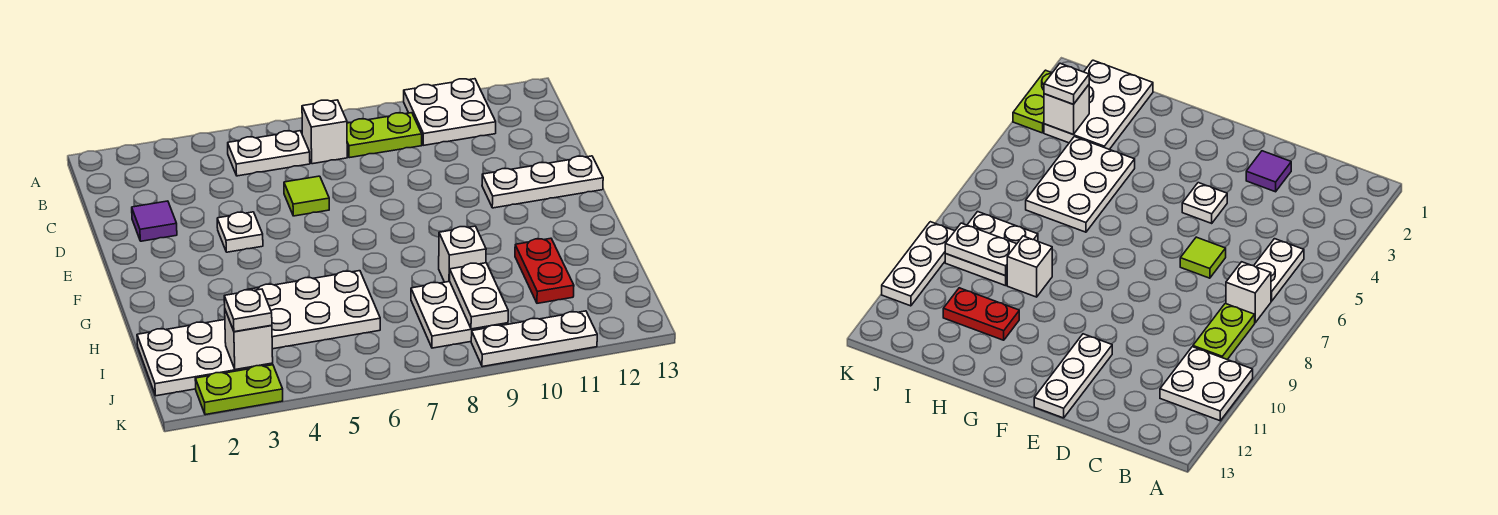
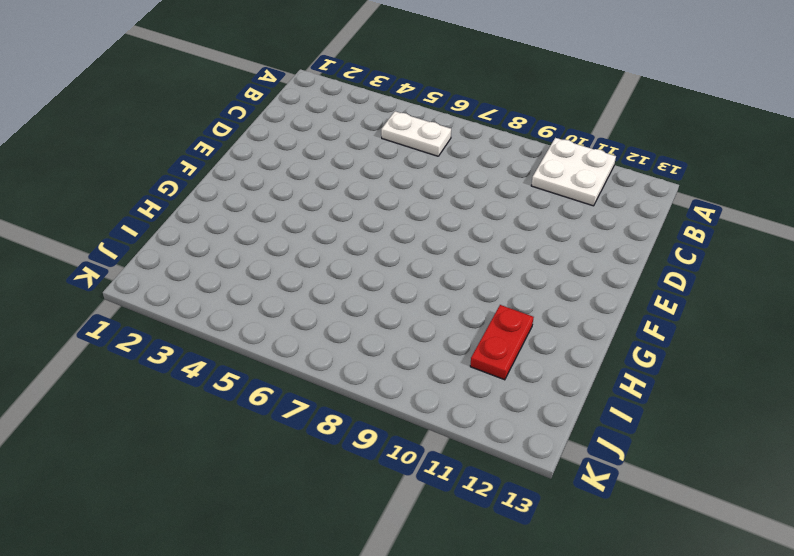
none -> white brick B7 level 1
none -> lime plate B8:B9 level 1
none -> purple tile D2 level 1

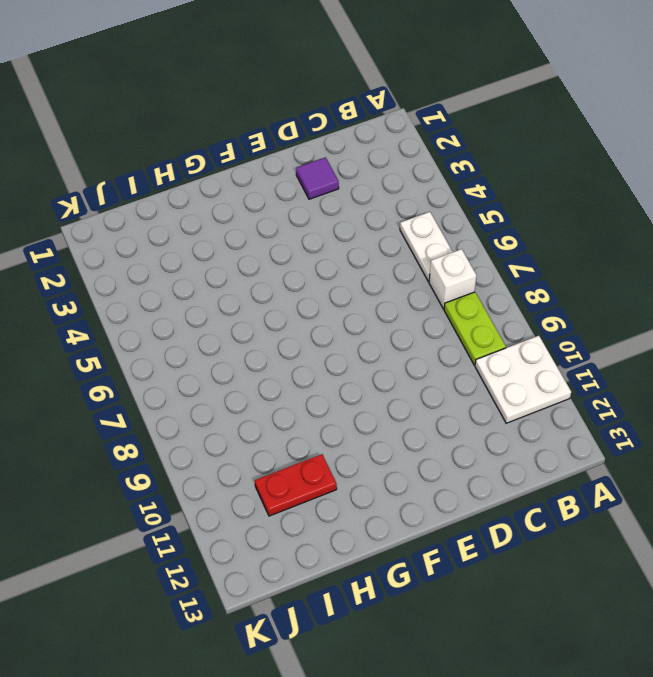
none -> lime tile D6 level 1
none -> white plate E4 level 1
none -> white plate E11:E13 level 1

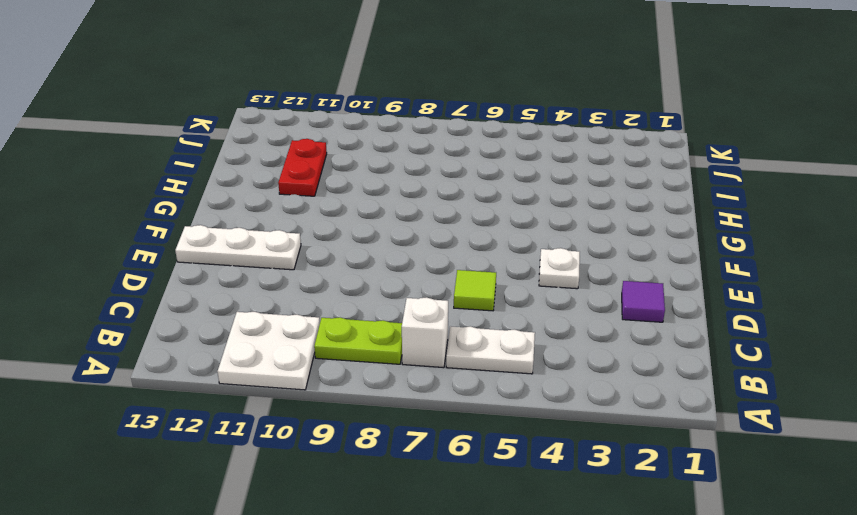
none -> white plate H4:I6 level 1
none -> white brick H9 level 1
none -> white plate I1:J3 level 1

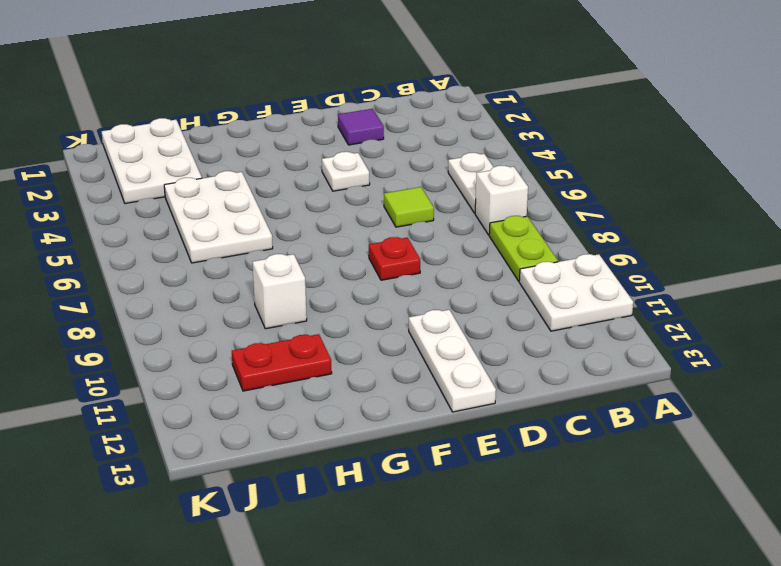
red plate E8 level 1 -> none
none -> white plate I8:J9 level 1
none -> lime plate K2:K3 level 1
none -> white plate K9:K11 level 1

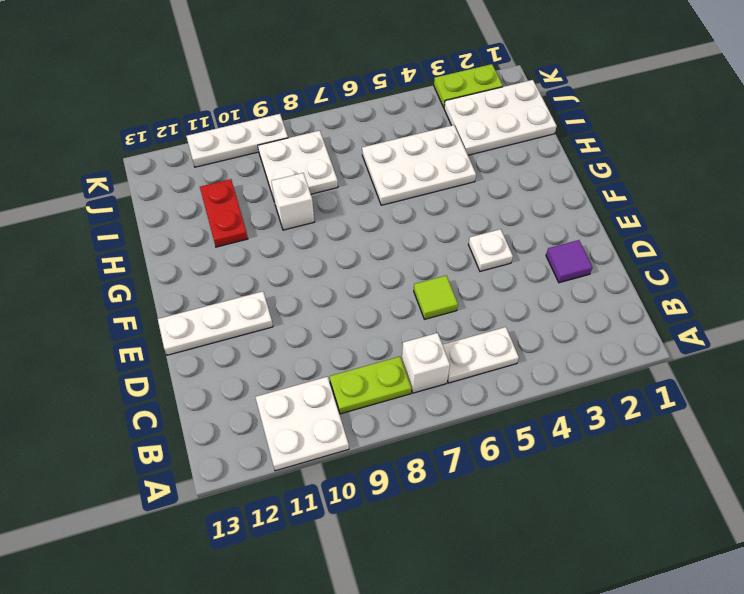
none -> white plate I9:J9 level 2
none -> white brick J3 level 2
none -> white plate J3 level 3

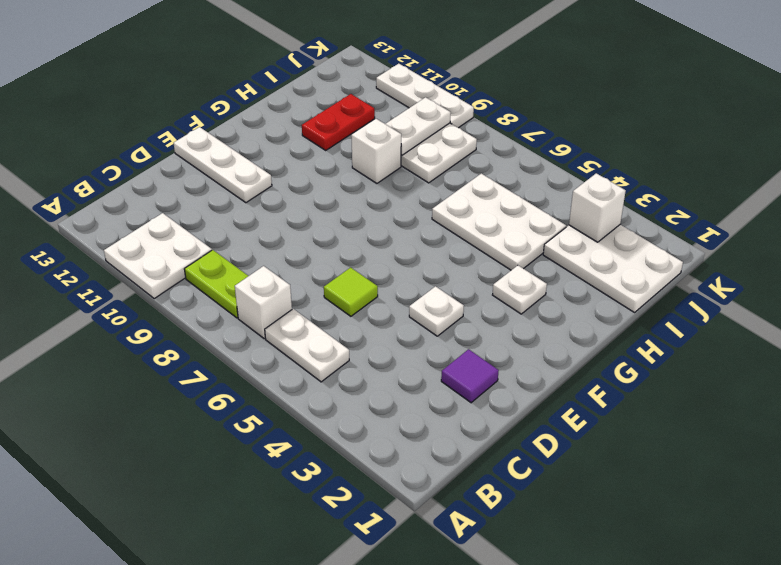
white plate G3 level 1 -> white plate J3 level 3
none -> lime plate K2:K3 level 1

